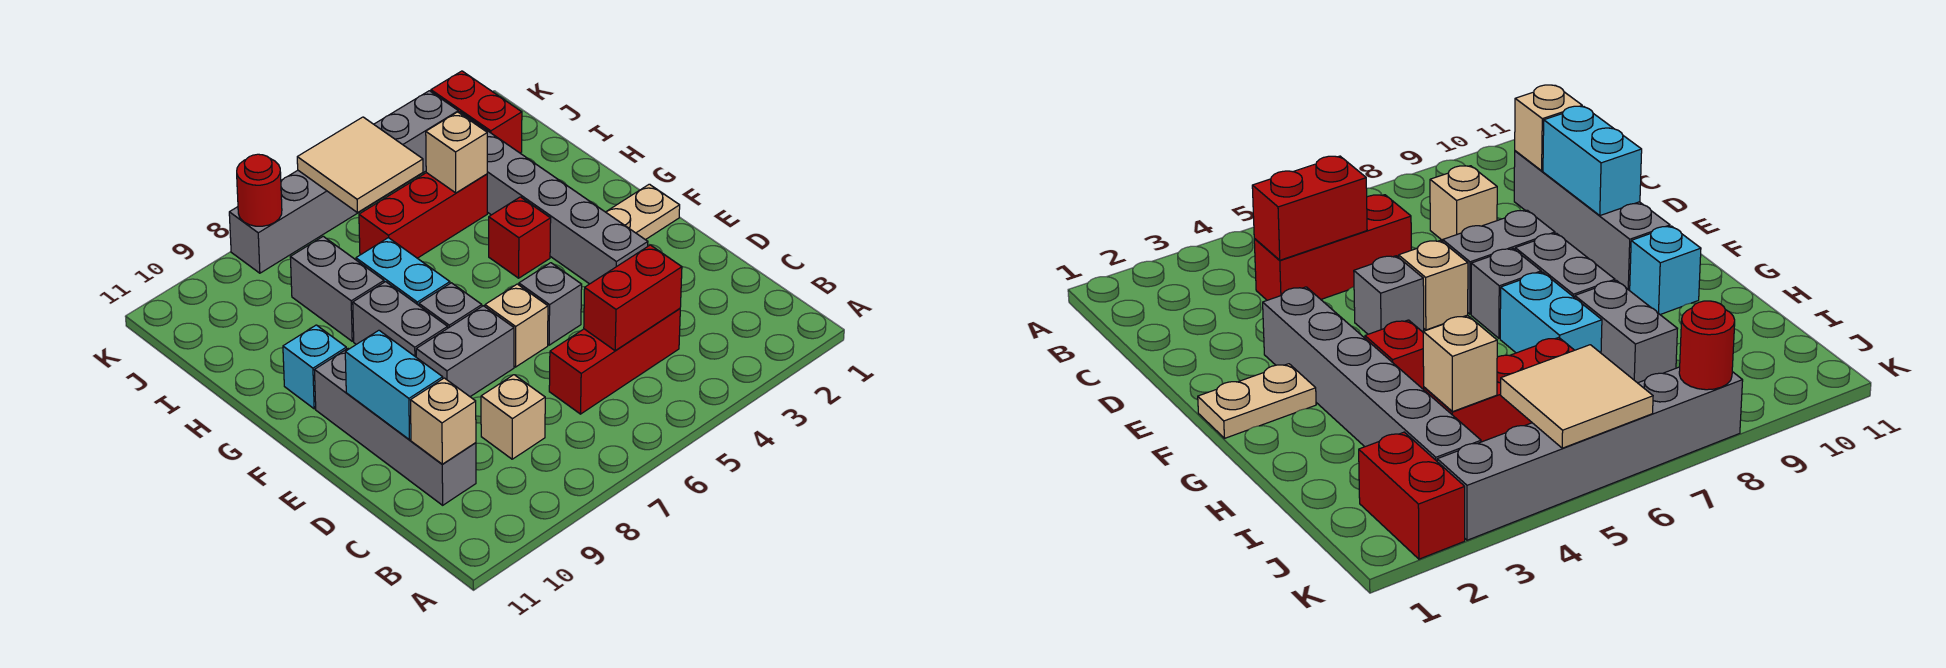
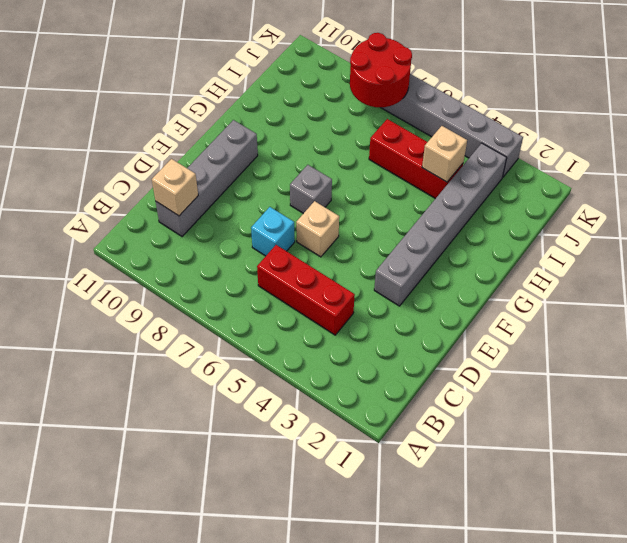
cyan brick D7 level 1 -> cyan brick G10 level 1
red round brick J7:K8 level 2 -> red round brick K8 level 2
none -> tan brick C8 level 1
none -> grey brick E5 level 1
none -> grey brick E7:E8 level 1

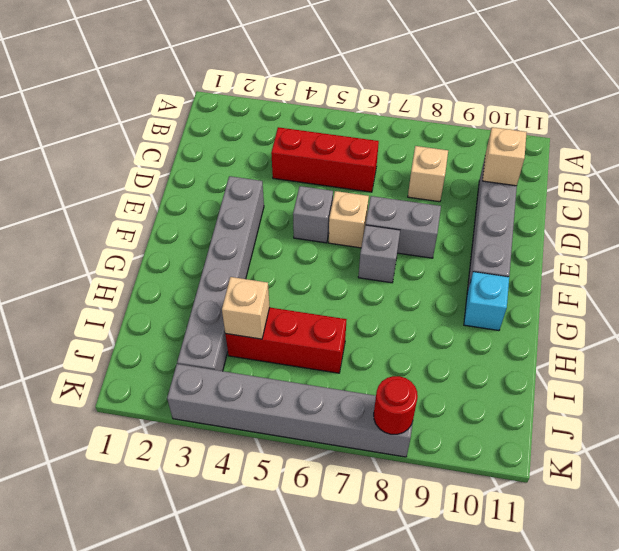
none -> tan plate F1:F2 level 1
none -> grey brick F8:G8 level 1
none -> red brick G4 level 1

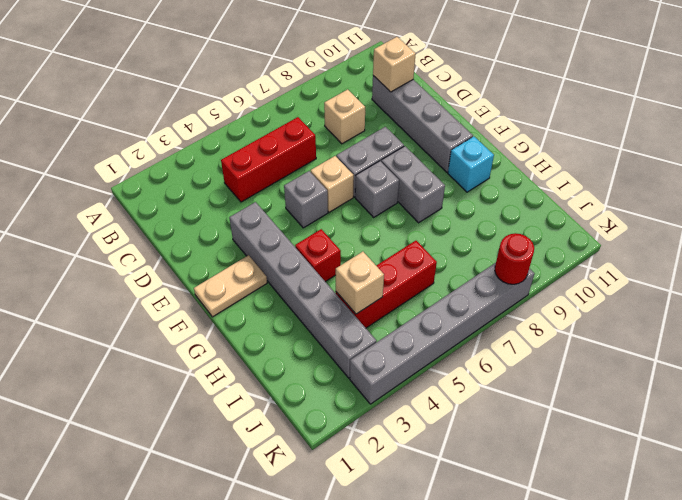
none -> cyan brick G7:H7 level 1
none -> grey brick H8:I8 level 1
none -> red brick J2:K2 level 1

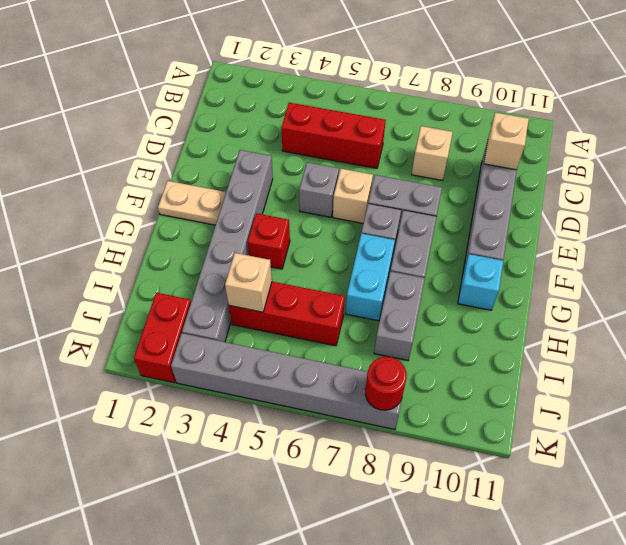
none -> red brick C4:C5 level 2
none -> cyan brick D10:E10 level 2
none -> tan tile J5:K6 level 2

